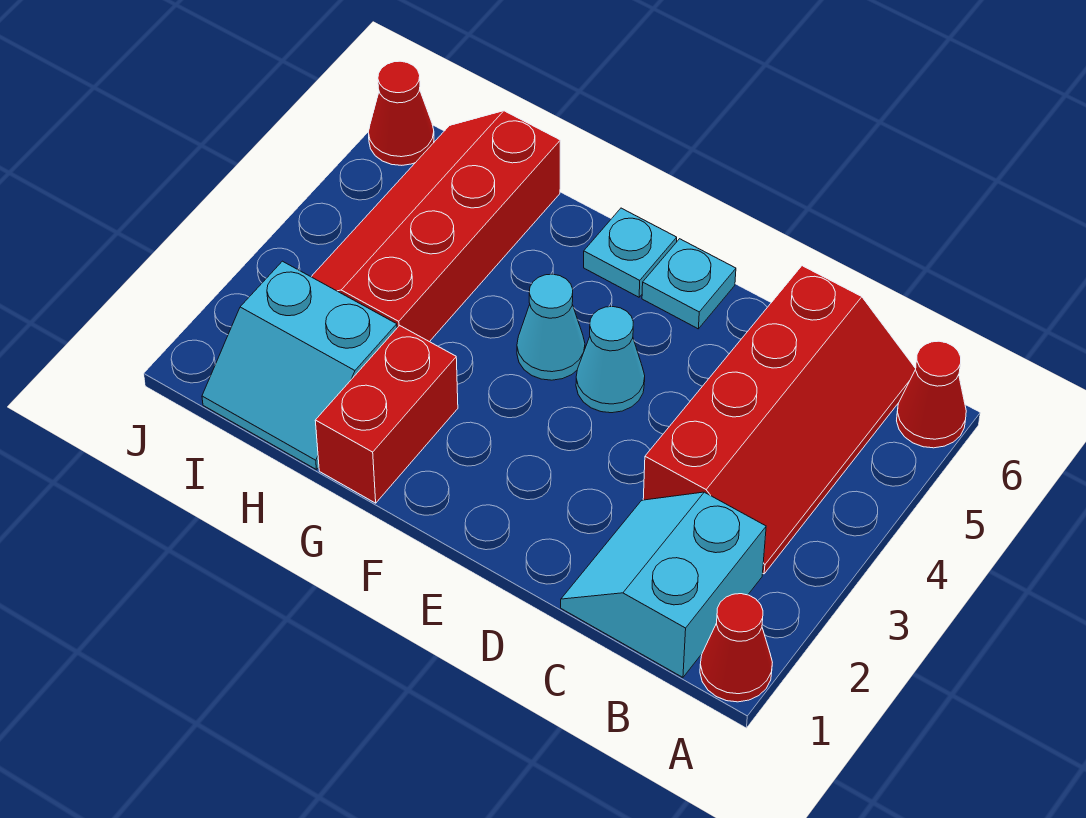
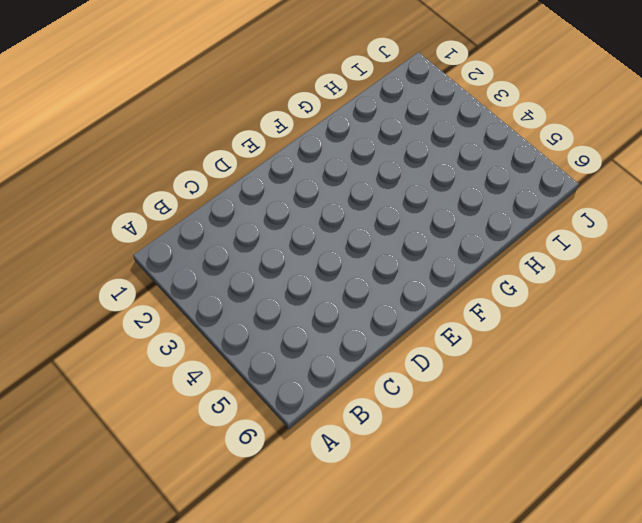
none -> red cone A1 level 1
none -> red cone A6 level 1
none -> cyan slope B1:C2 level 1 top B

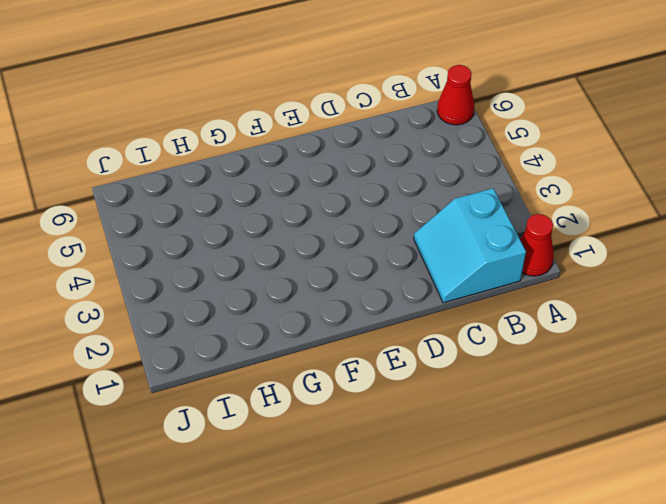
none -> red slope B3:C6 level 1 top C
none -> cyan cone E4 level 1
none -> cyan plate E6 level 1

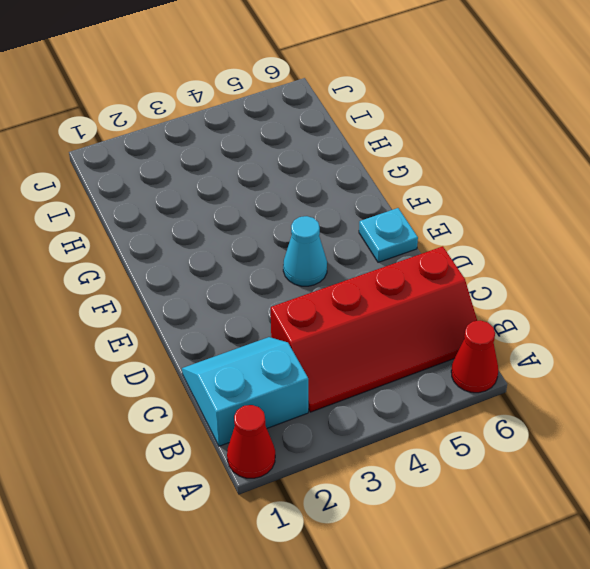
none -> cyan cone F4 level 1
none -> cyan plate F6 level 1
none -> red brick G1:G2 level 1

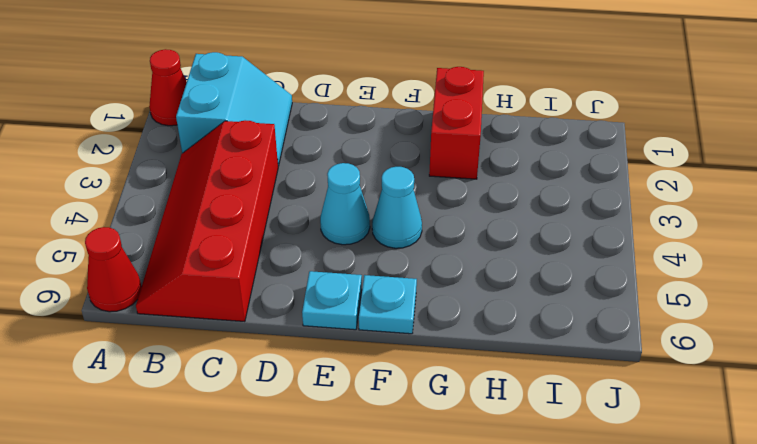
none -> cyan slope H1:I2 level 1 top 2
none -> red slope H3:I6 level 1 top H
none -> red cone J6 level 1

